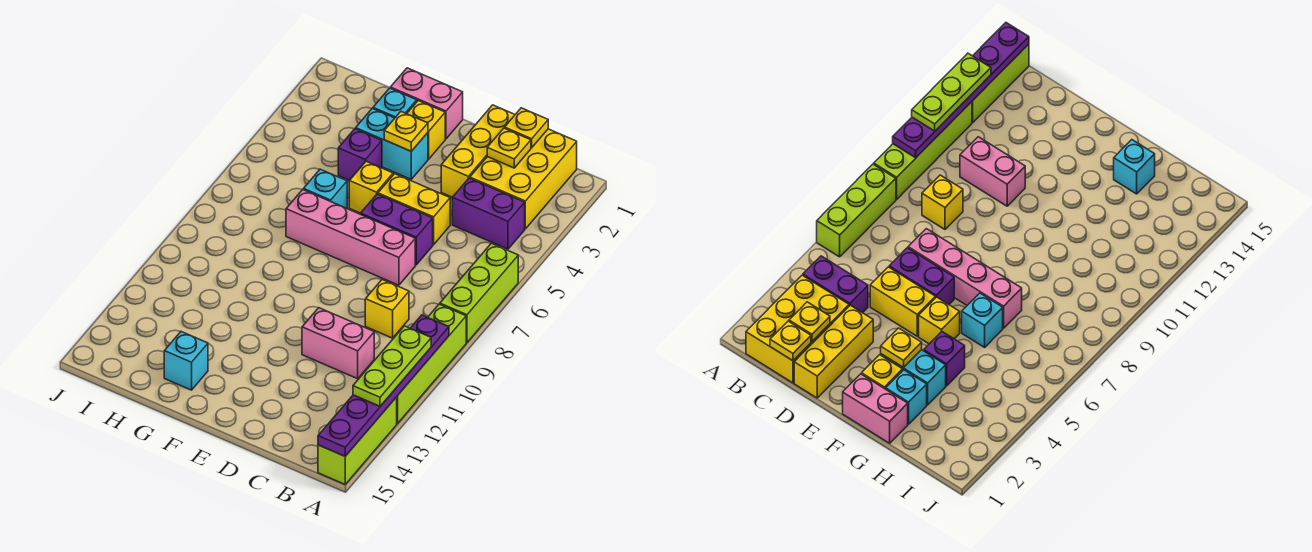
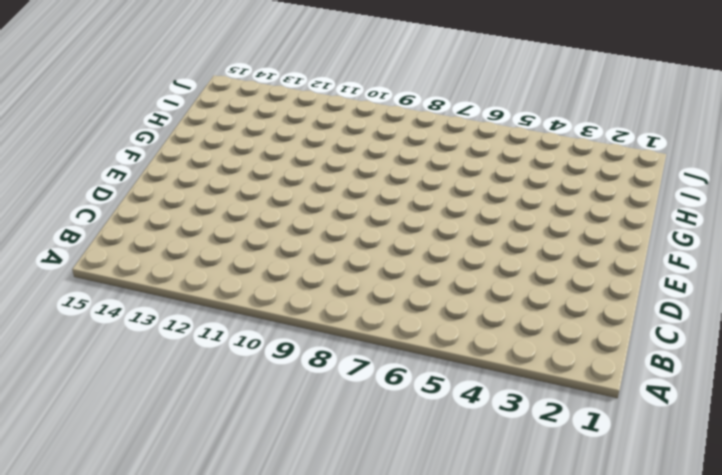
none -> lime brick A6:A8 level 1
none -> lime brick A9:A12 level 1
none -> lime brick A13:A15 level 1

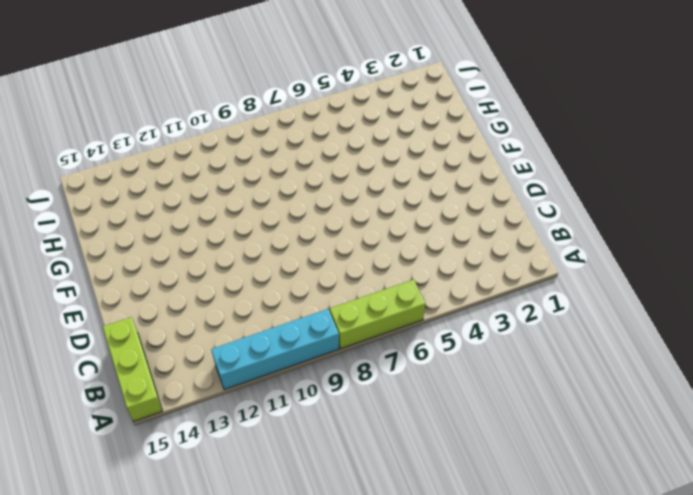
cyan brick A9:A12 level 1 -> lime brick A9:A12 level 1
lime brick A15:C15 level 1 -> lime brick A13:A15 level 1
none -> yellow brick B1:C3 level 1
none -> purple brick B4:C4 level 1
none -> yellow brick C9 level 1

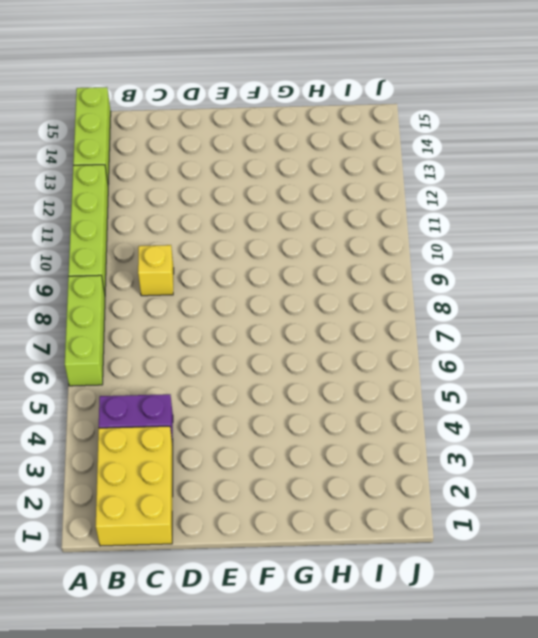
none -> pink brick C11:D11 level 1
none -> yellow brick D1:D3 level 1
none -> yellow brick D5:E5 level 1

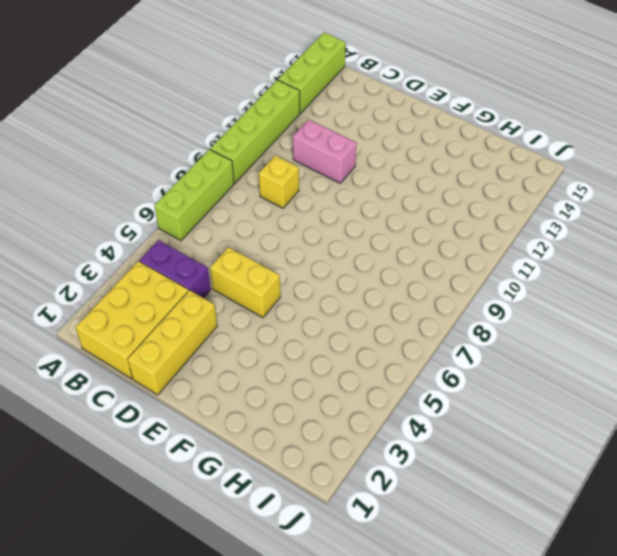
none -> purple brick D6:E6 level 1
none -> pink brick D7:G7 level 1
none -> pink brick F1:G1 level 1

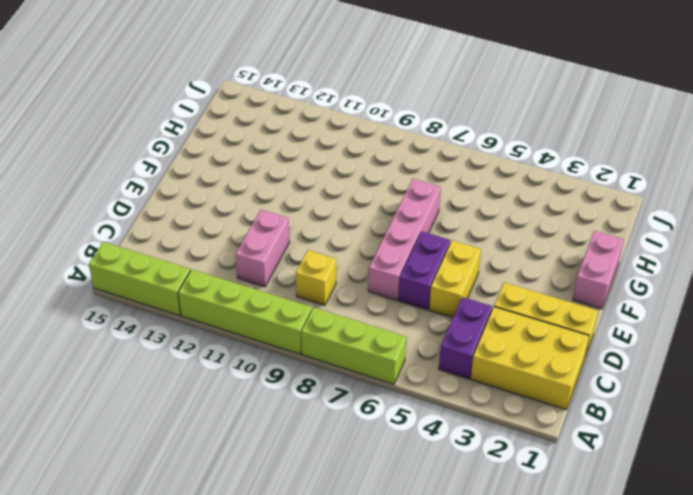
none -> yellow brick F2 level 1
none -> cyan brick F3:G3 level 1
none -> yellow brick F5 level 1

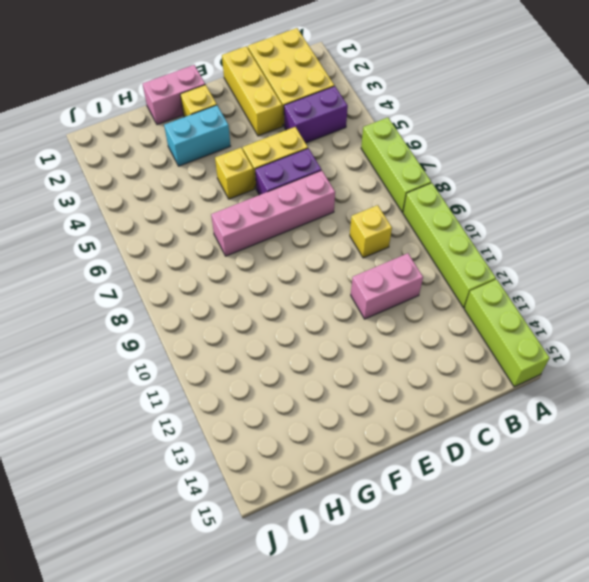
none -> cyan brick G2 level 1
none -> purple brick G4 level 1
none -> cyan brick G6 level 1

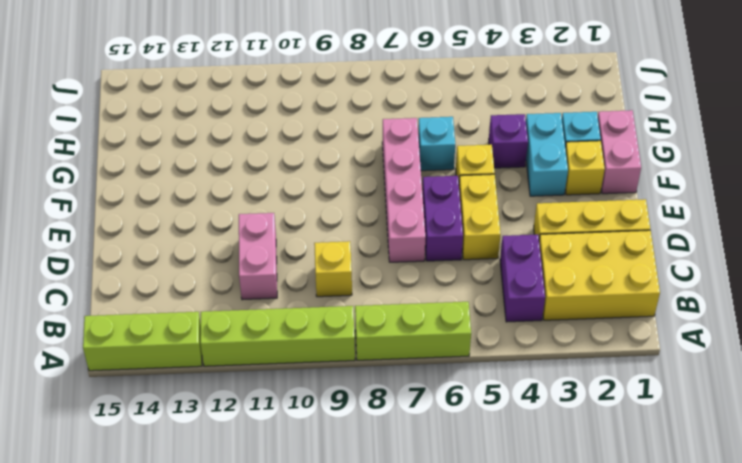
none -> cyan brick G14 level 1
none -> purple plate A10:A15 level 2
none -> yellow plate C1 level 2

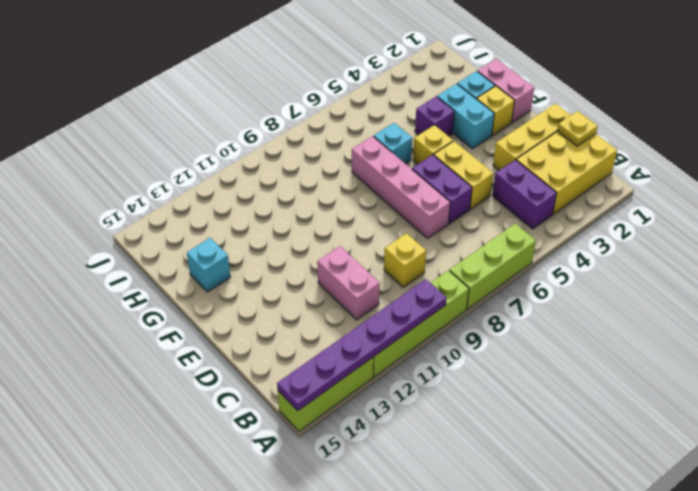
none -> yellow plate C2 level 2
none -> yellow plate F3 level 2
none -> lime plate A11:A13 level 3

